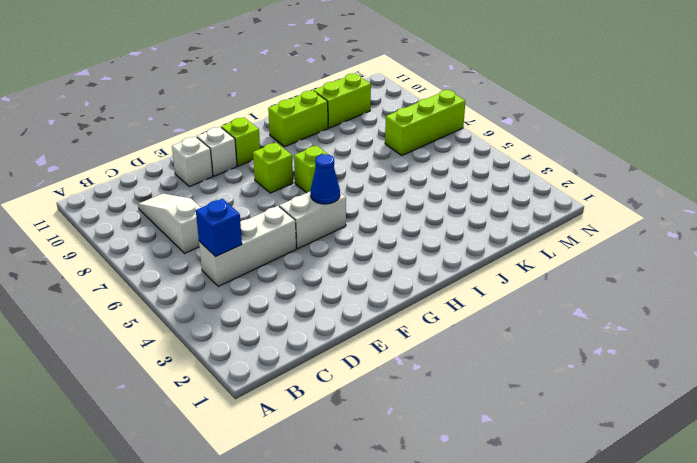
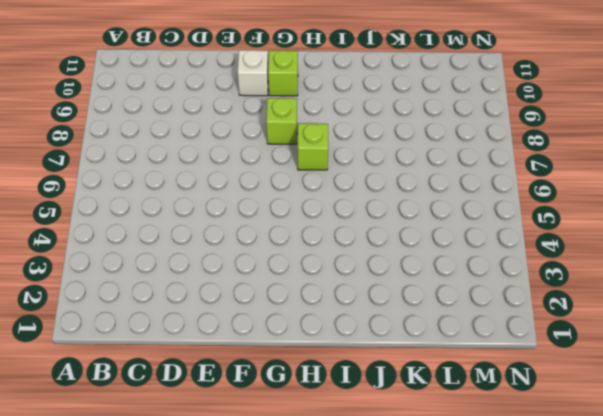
none -> white brick C5:E5 level 1
none -> white slope C7:C9 level 1 top 7
none -> white brick E10 level 1

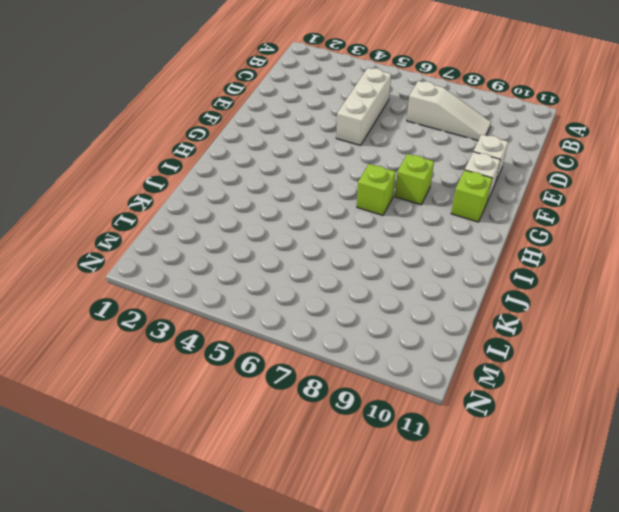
none -> white brick F5:G5 level 1
none -> lime brick I10:J10 level 1
none -> lime brick K10:L10 level 1

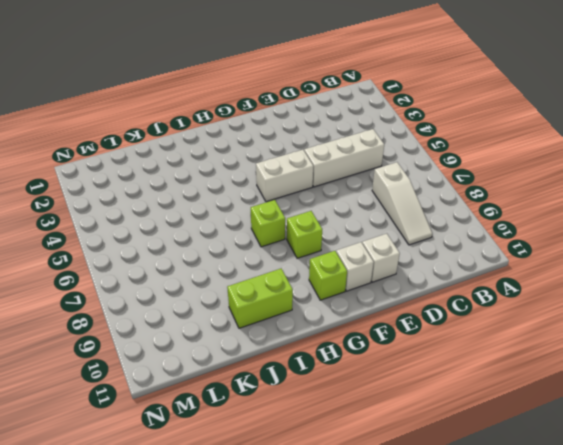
none -> lime brick K10:L10 level 1
none -> lime brick L7:N7 level 1
none -> blue brick C5 level 2

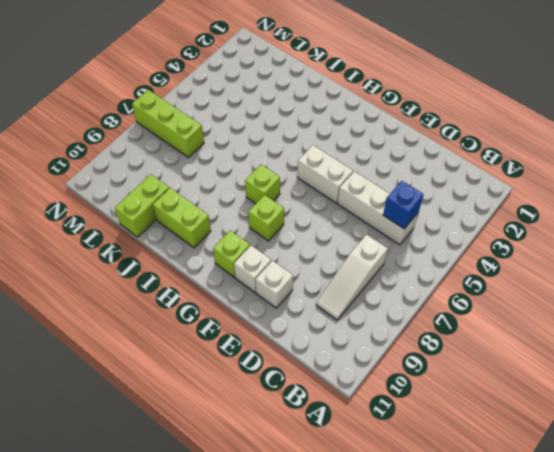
lime brick K10:K11 level 1 -> lime brick K10:L10 level 1
none -> blue cone G5 level 2

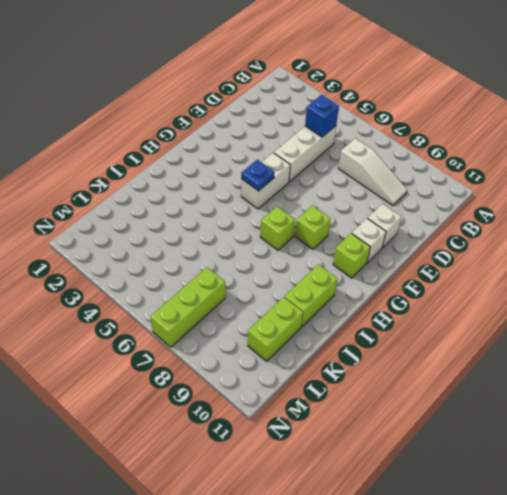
blue plate G5 level 2 -> blue cone G5 level 2

